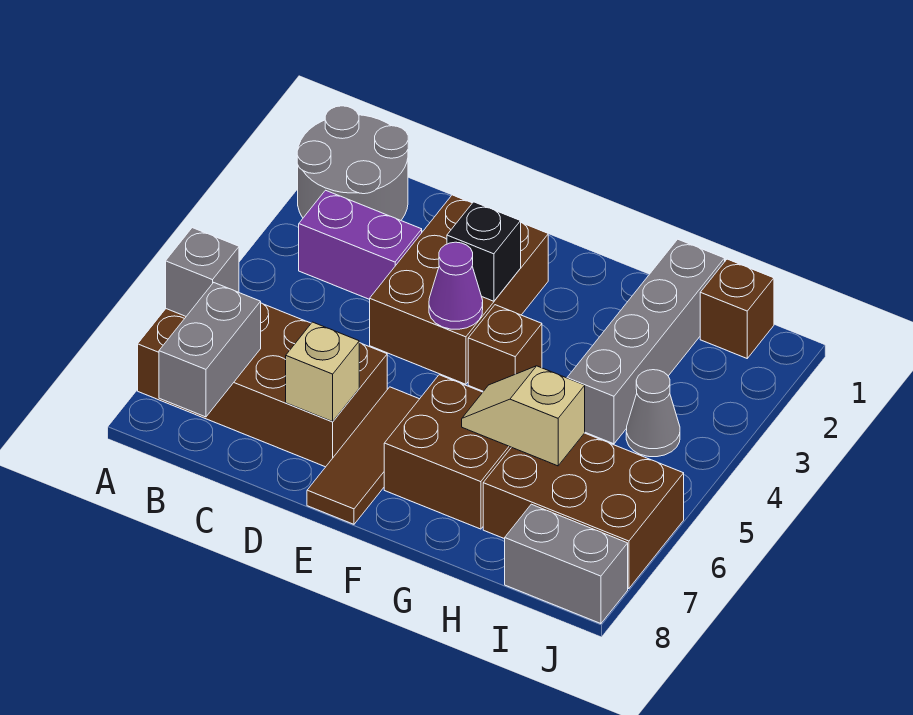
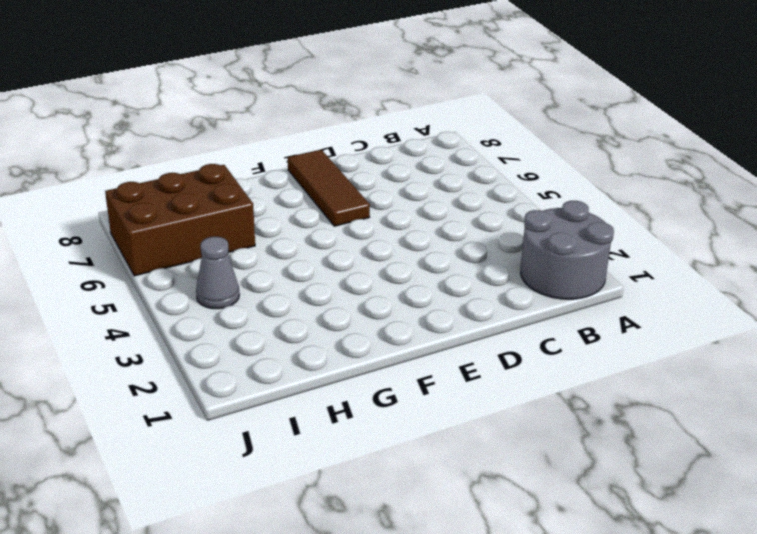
none -> brown brick A6:D7 level 1
none -> purple brick B3:C3 level 1
none -> brown brick D2:E4 level 1

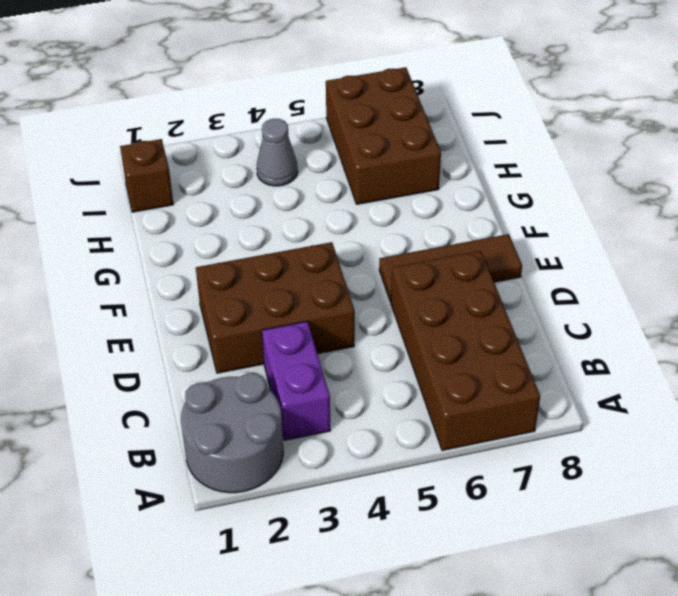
none -> brown brick F4 level 1
none -> brown brick F6:G7 level 1
none -> grey brick H1:H4 level 1

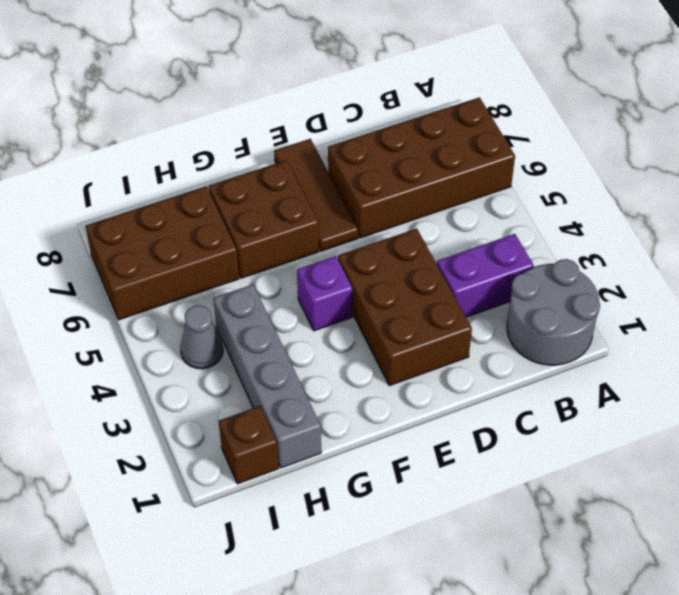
purple brick F4 level 1 -> brown brick F4 level 1
none -> grey brick I8:J8 level 1
none -> grey brick A6 level 2
none -> grey brick B7:B8 level 2

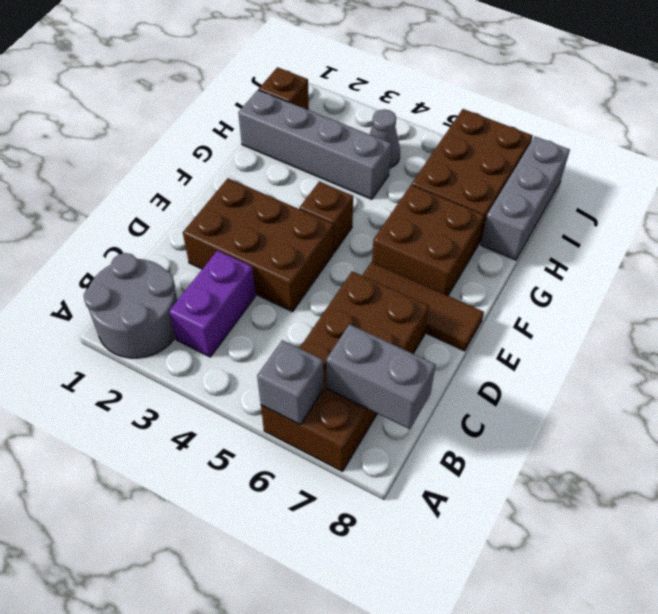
grey brick H8:J8 level 1 -> grey brick I8:J8 level 1
none -> tan brick D7 level 2
none -> black brick E3 level 2
none -> purple cone E4 level 2

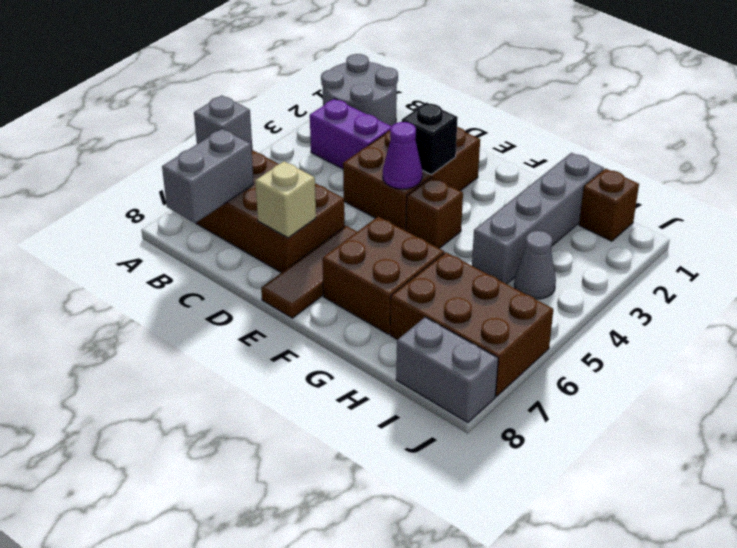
none -> tan slope G6:H6 level 2 top H

